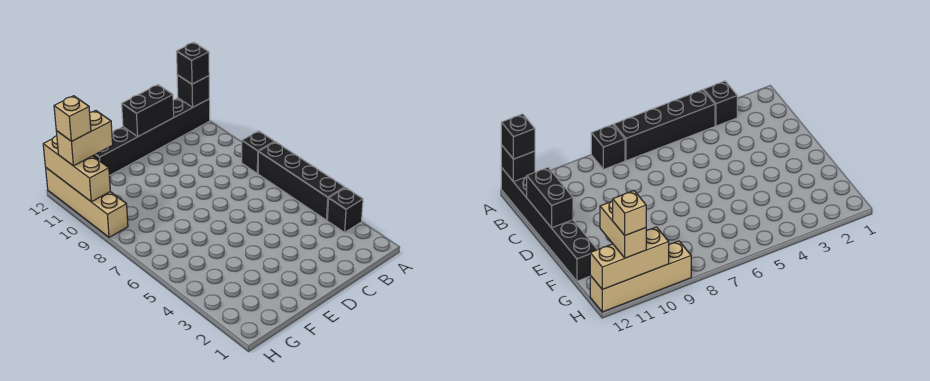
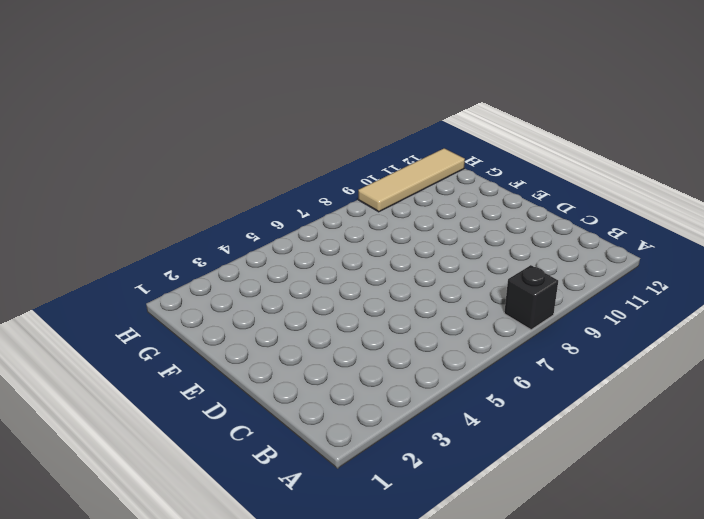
tan tile H9:H12 level 1 -> tan brick H9:H12 level 1
none -> black brick A3 level 1
none -> black brick A4:A7 level 1

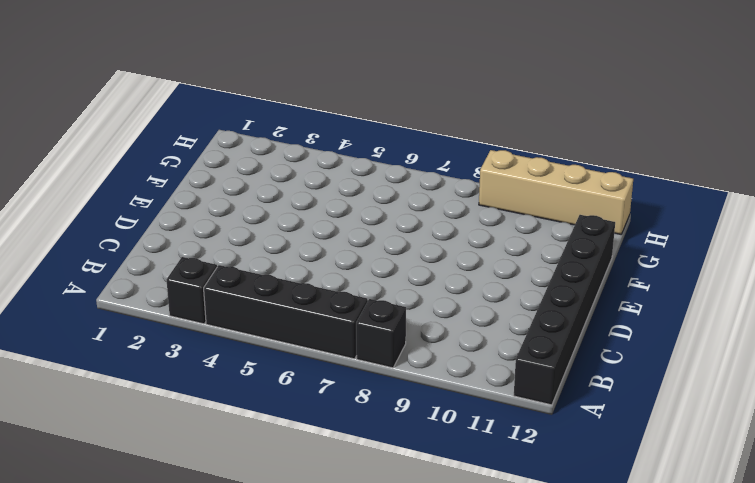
none -> black brick A12 level 2
none -> black brick C12:D12 level 2

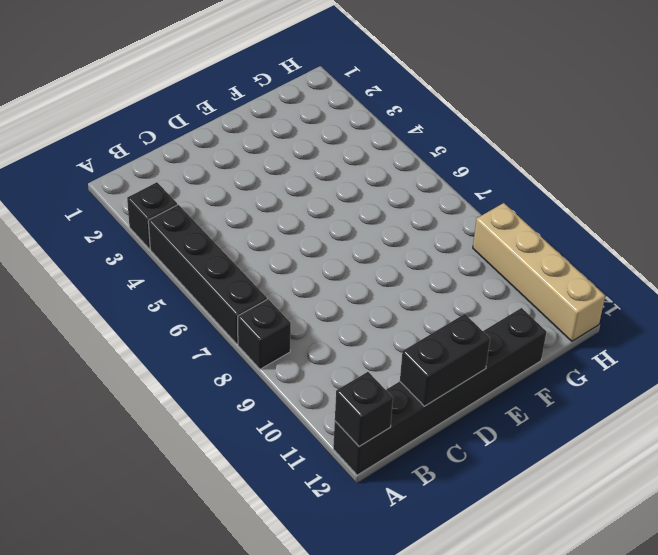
none -> tan brick H10:H12 level 2
none -> black brick A12 level 3

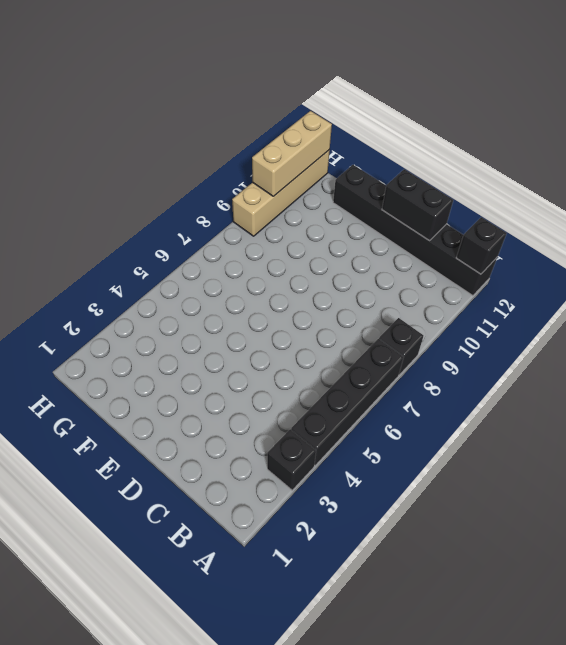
none -> black brick A12 level 3
none -> tan brick G11:H11 level 3

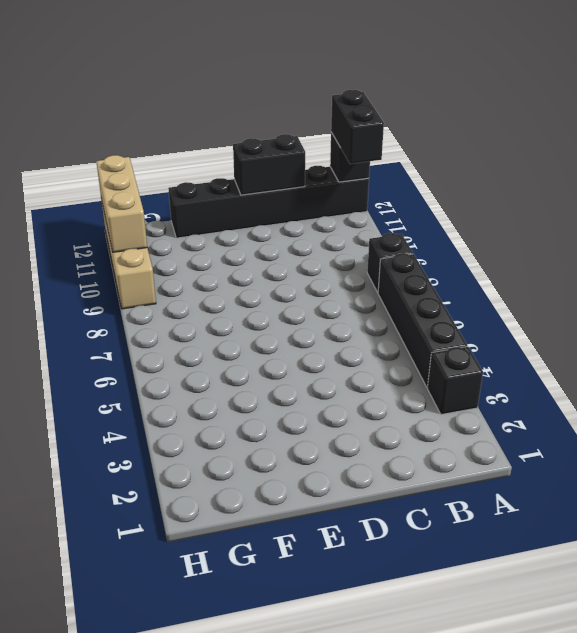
black brick A11:A12 level 3 -> black brick A12 level 3
none -> tan brick G11:H11 level 3
none -> tan brick H11 level 4

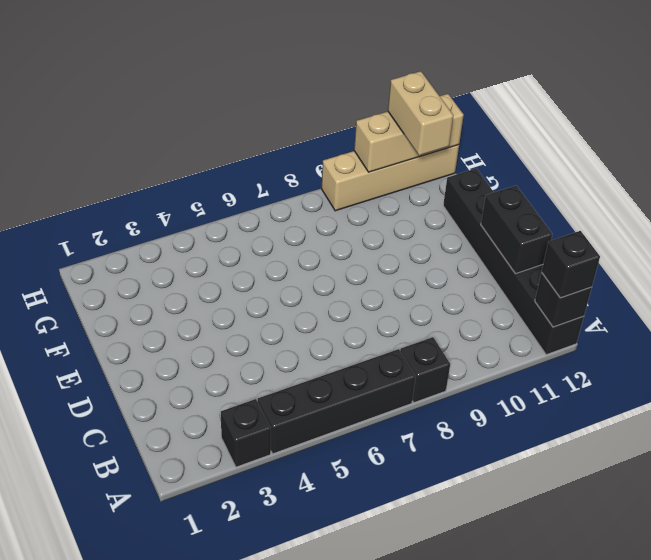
none -> tan brick H11 level 4

